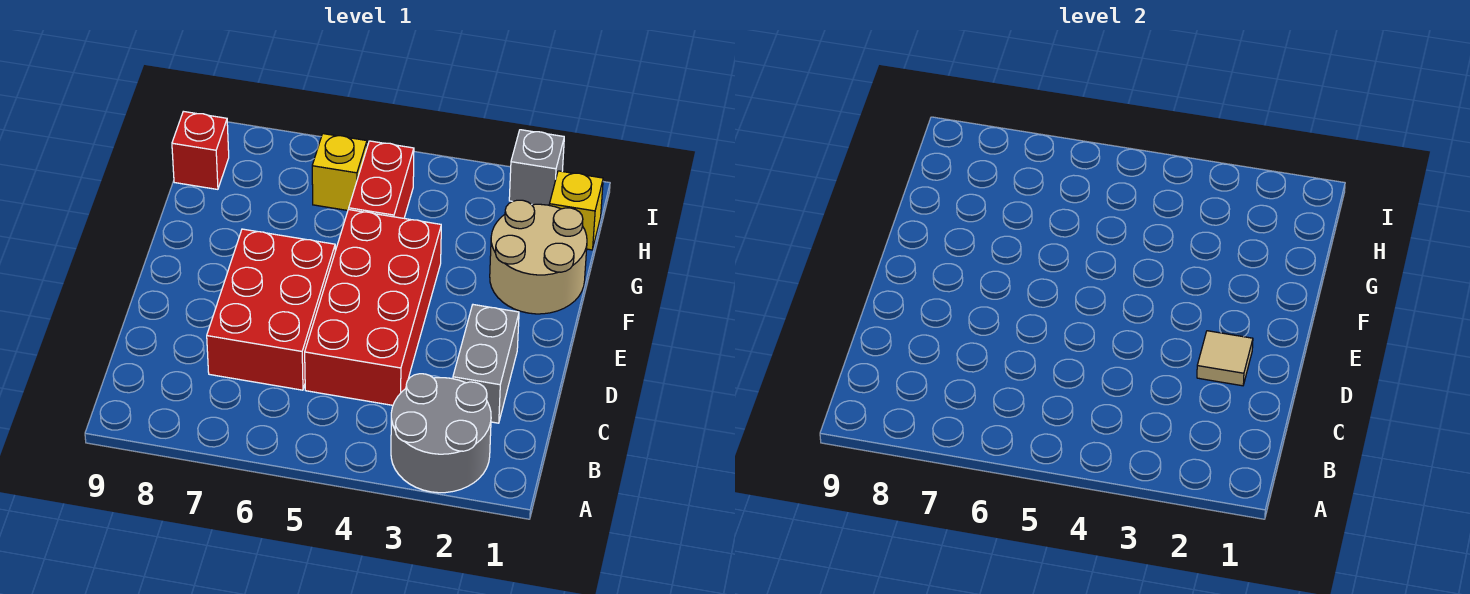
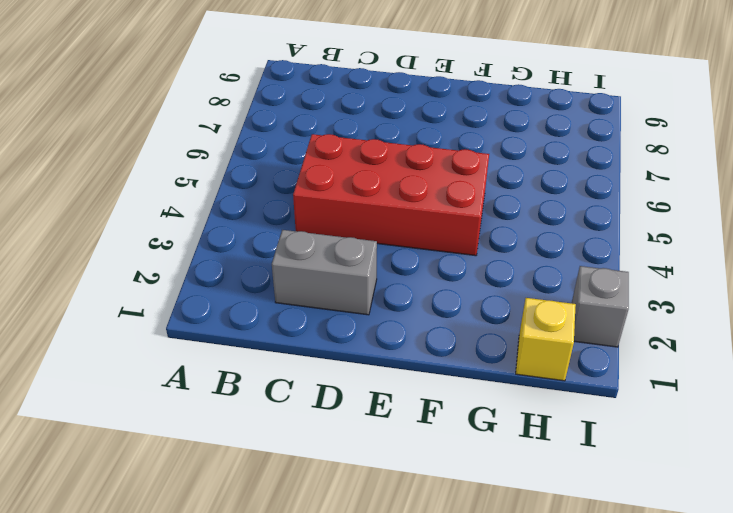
none -> grey round brick A2:B3 level 1
none -> red brick C6:E7 level 1

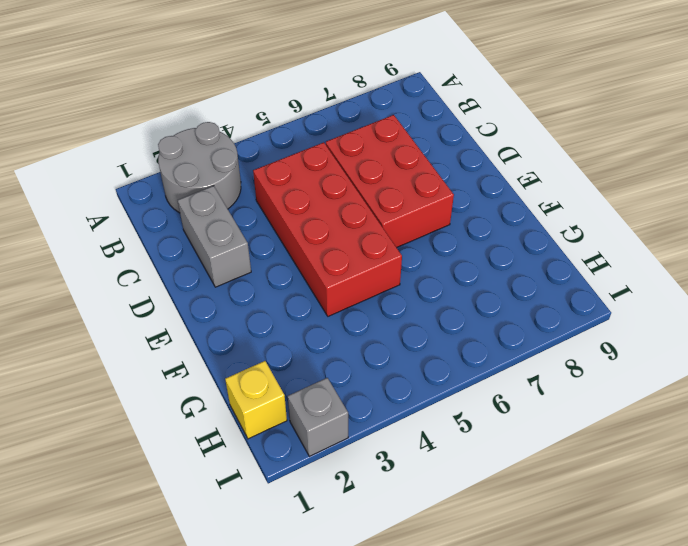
none -> tan round brick F1:G2 level 1
none -> red brick G5:H5 level 1

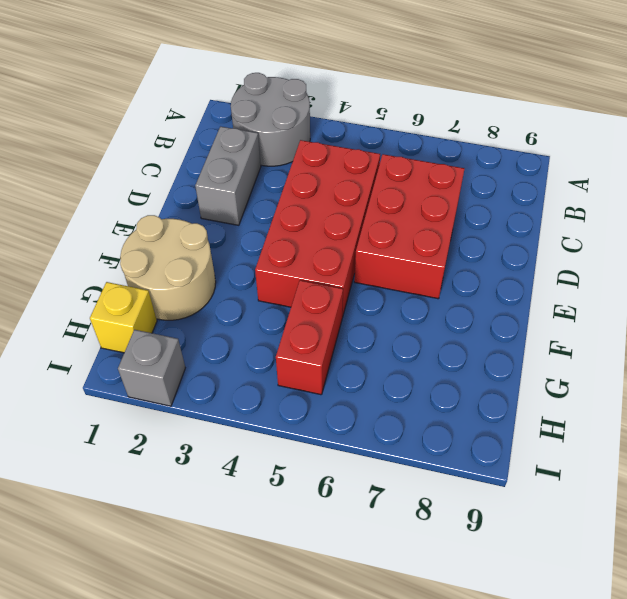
none -> yellow brick H6 level 1
none -> red brick H9 level 1

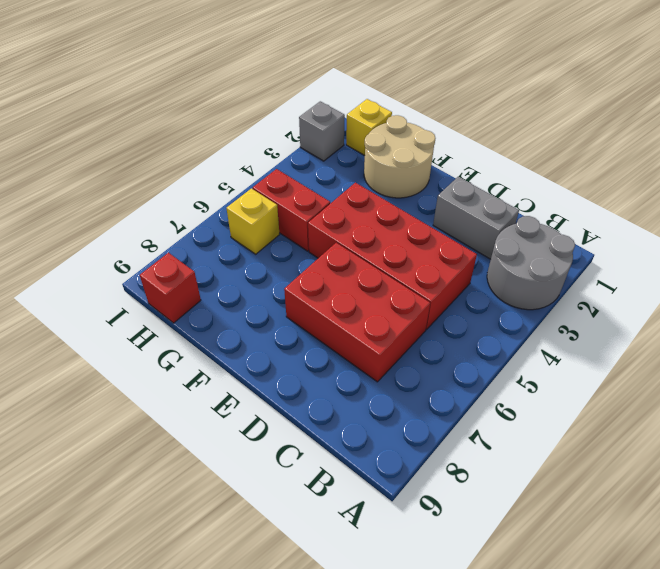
none -> tan tile D2 level 2

